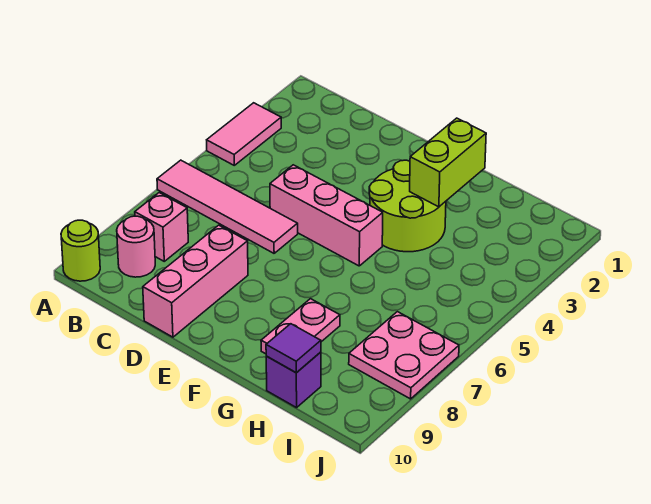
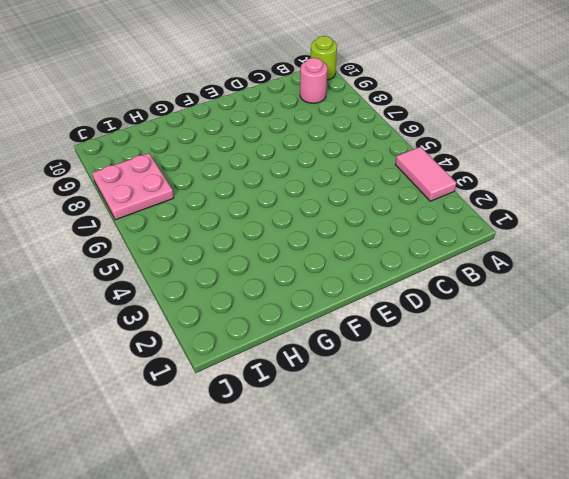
none -> pink tile A6:D6 level 1
none -> pink brick B8 level 1
none -> pink brick D5:F5 level 1

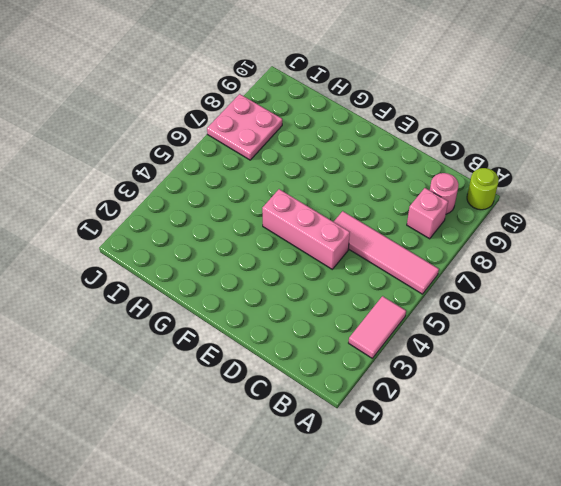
none -> pink brick D8:D10 level 1
none -> lime round brick F3:G4 level 1
none -> pink plate G8:G9 level 1

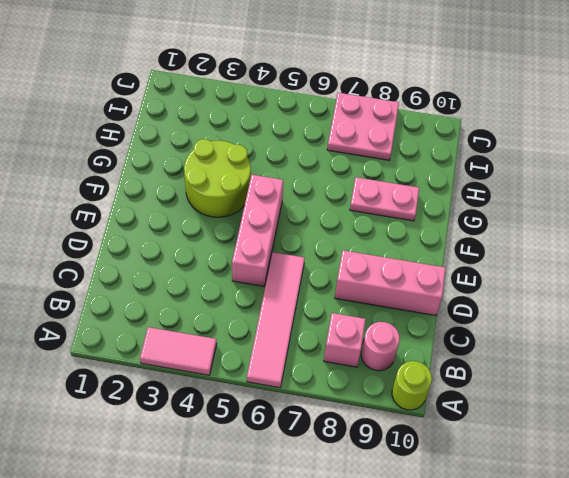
none -> purple brick H10 level 1
none -> lime brick G2:G3 level 2
none -> purple tile H10 level 2

